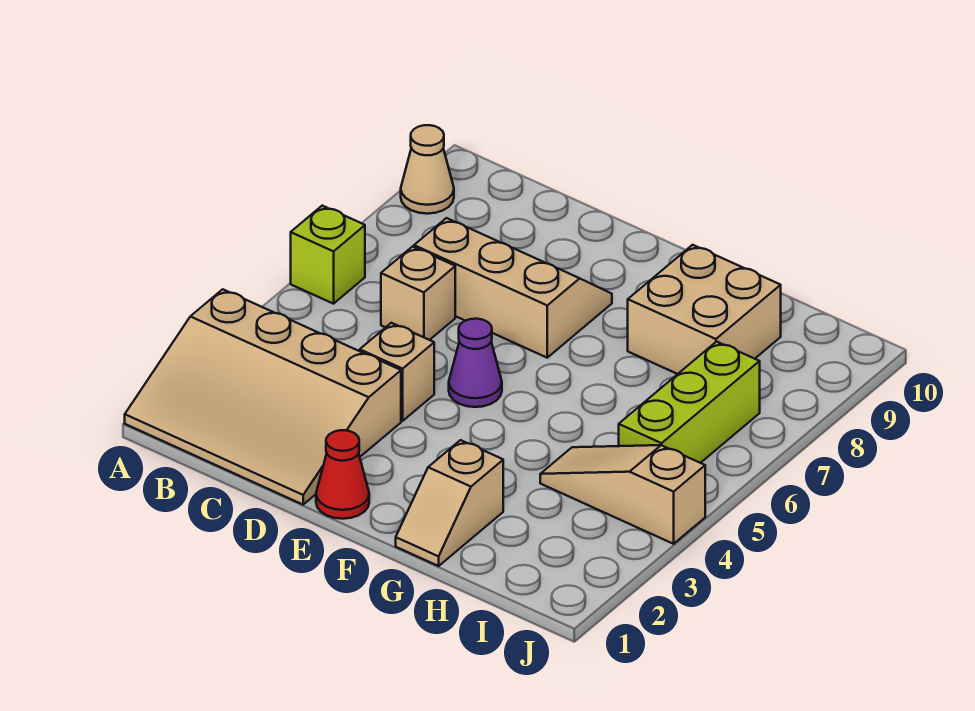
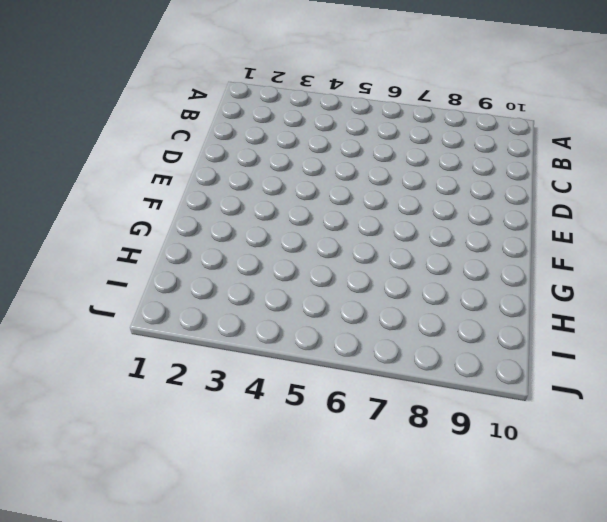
none -> tan slope A1:D3 level 1 top 3
none -> lime brick A6 level 1
none -> tan cone A9 level 1

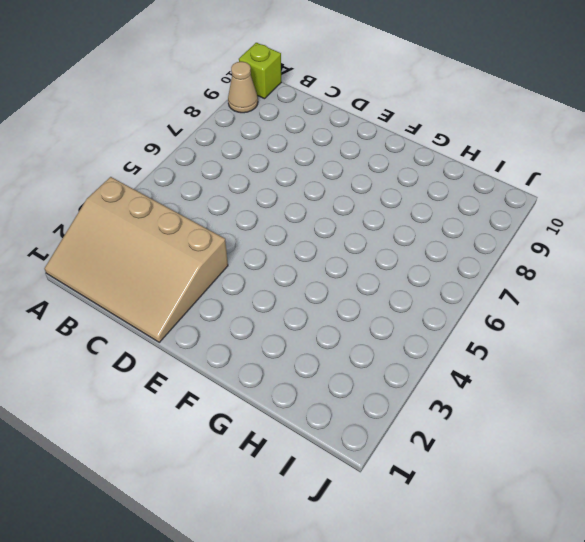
lime brick A10 level 1 -> lime brick A6 level 1
none -> tan brick C6 level 1
none -> tan slope C7:E8 level 1 top 7
none -> tan brick D4 level 1

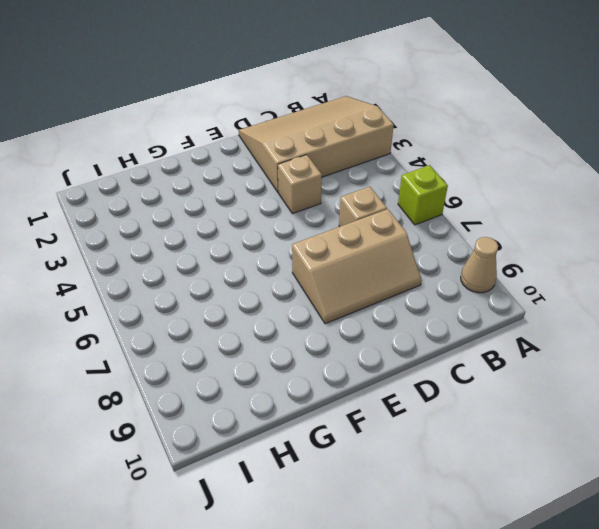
none -> red cone E1 level 1
none -> purple cone E5 level 1
none -> tan slope G1:G2 level 1 top 2

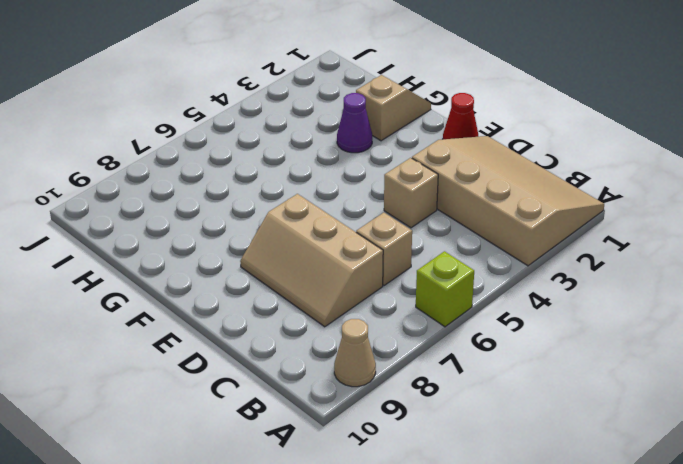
purple cone G3 level 1 -> purple cone E5 level 1
none -> tan brick G8:H9 level 1
none -> tan slope H4:J4 level 1 top J
none -> lime brick I5:I7 level 1

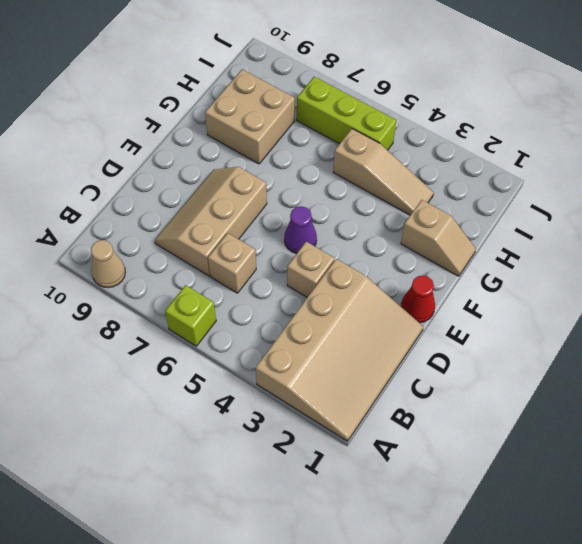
tan slope H3:H5 level 1 top 5 -> tan slope H4:J4 level 1 top J

